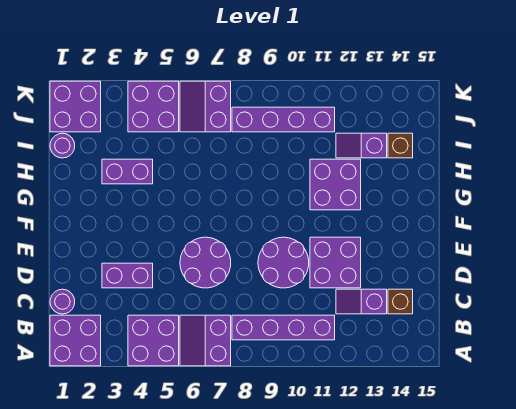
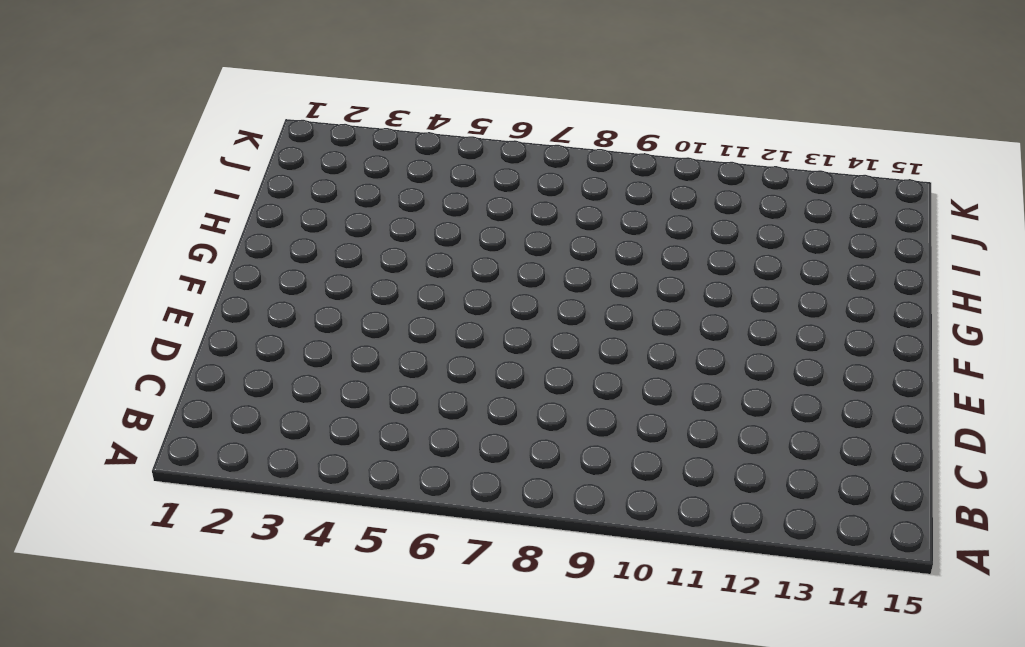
none -> purple brick A1:B2 level 1
none -> purple brick A4:B5 level 1
none -> purple slope A6:B7 level 1 top 7

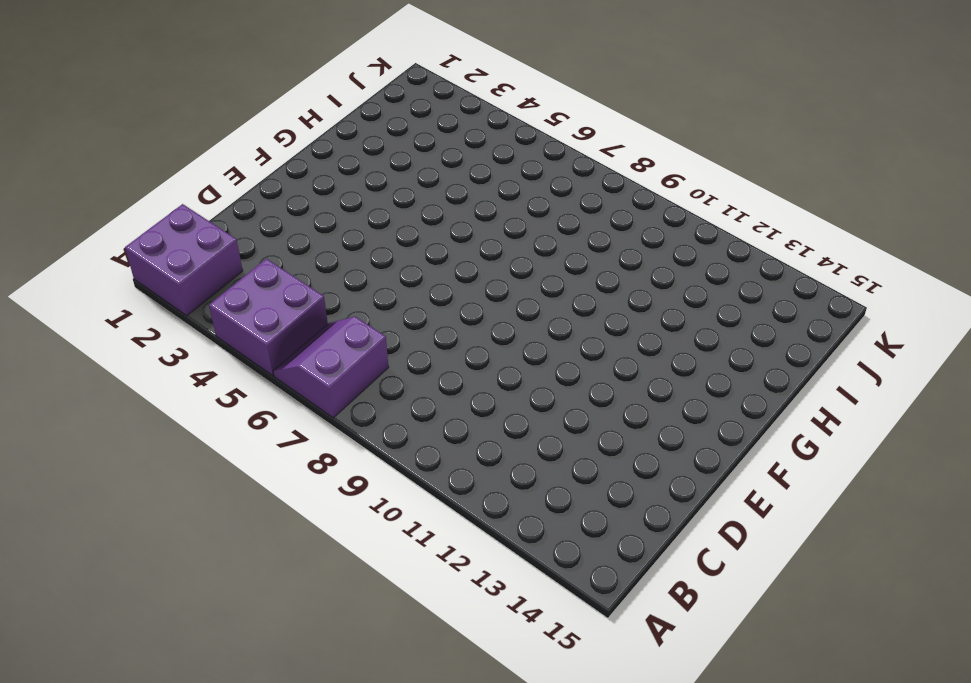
none -> purple brick B8:B11 level 1
none -> purple round brick C1 level 1
none -> purple slope C12:C13 level 1 top 13

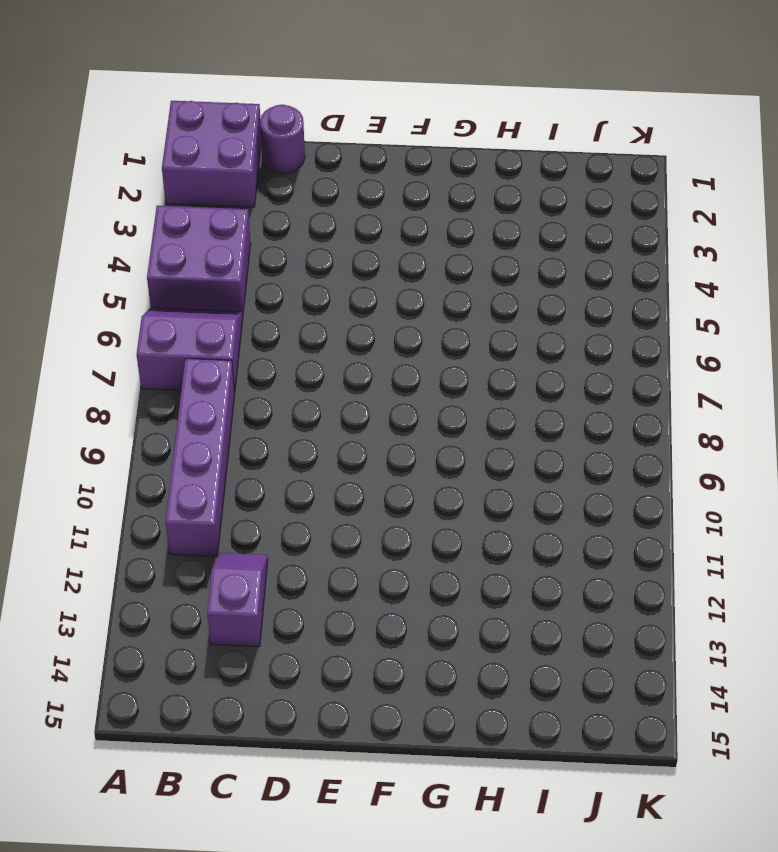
none -> brown brick C14 level 1
none -> purple brick D3:D4 level 1
none -> purple round brick D6:E7 level 1

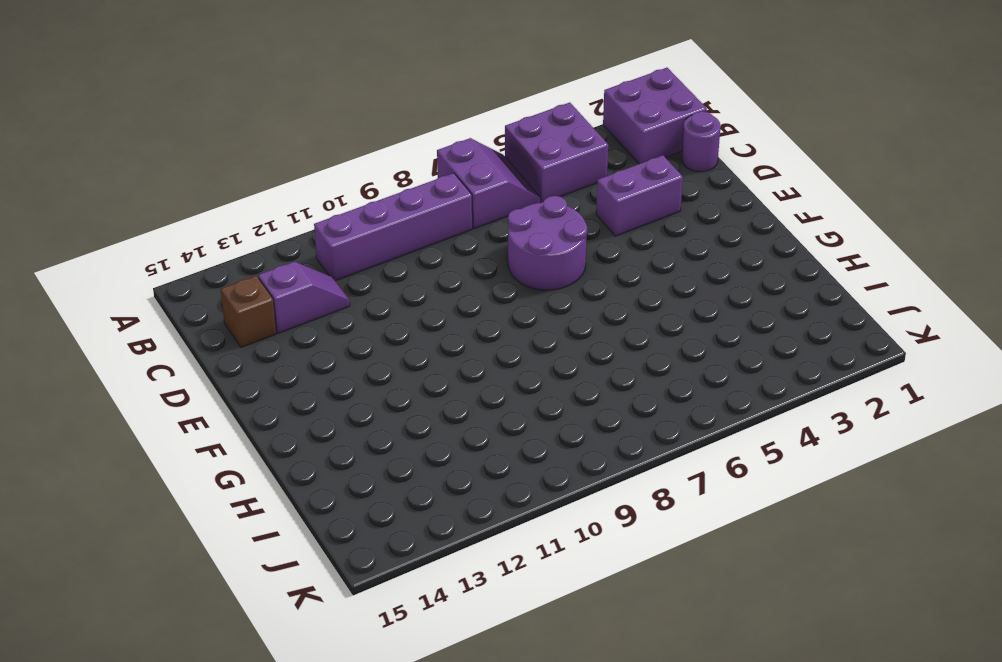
none -> purple round brick D9:E10 level 1
none -> purple brick D11:E12 level 1
none -> purple brick G11:H12 level 1

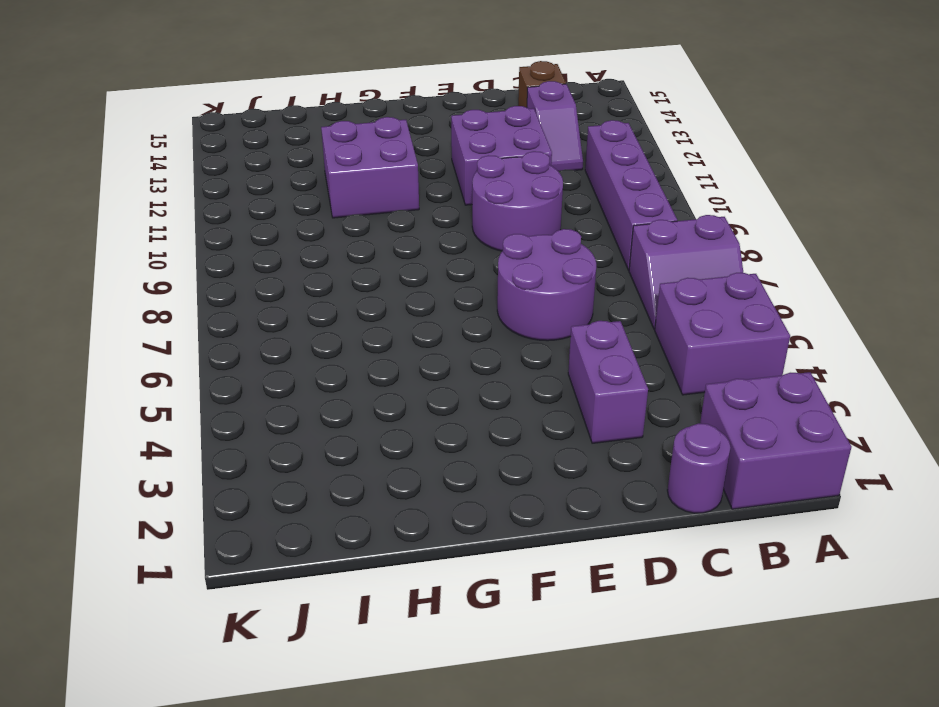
none -> purple brick H3:H4 level 1
none -> purple round brick I1 level 1
none -> purple slope I12:I13 level 1 top 13

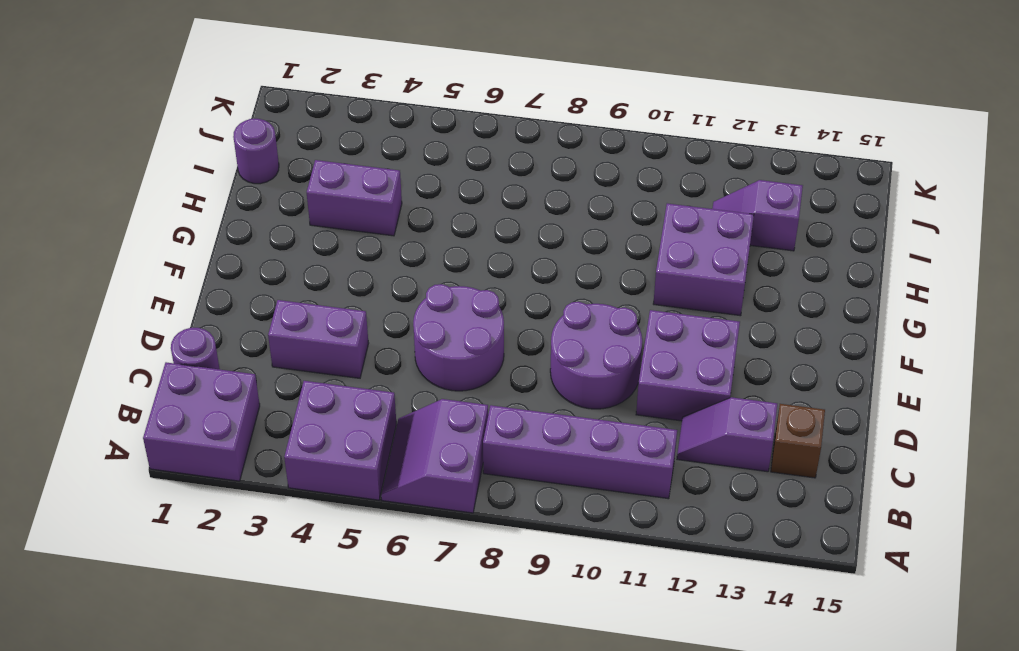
none -> brown brick I14 level 1
none -> purple brick J1:K2 level 1
none -> purple brick J4:K5 level 1

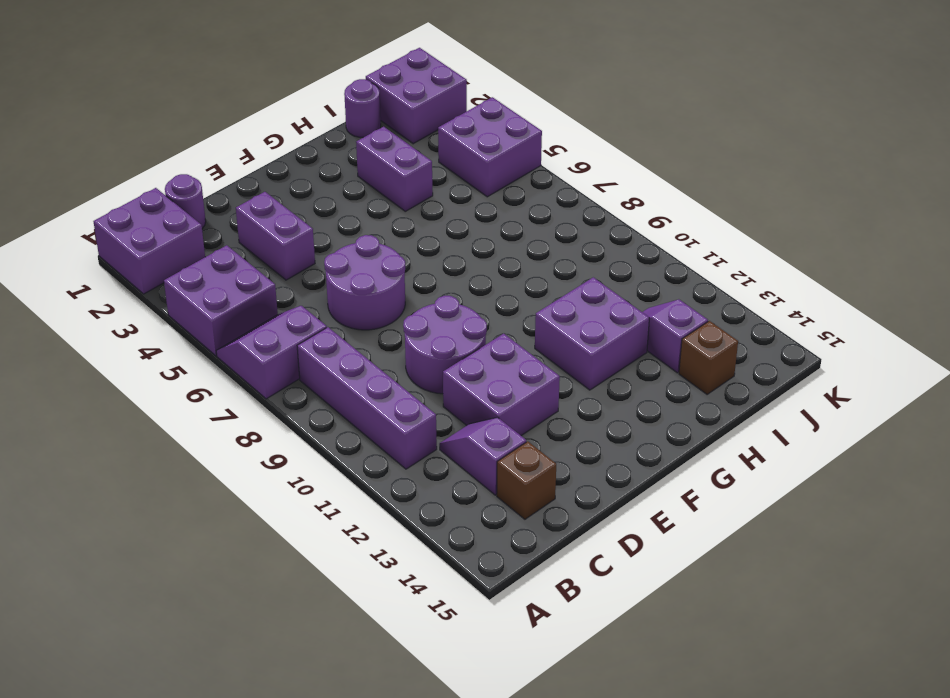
none -> purple slope J6:K7 level 1 top 7
none -> purple brick J8:J11 level 1

